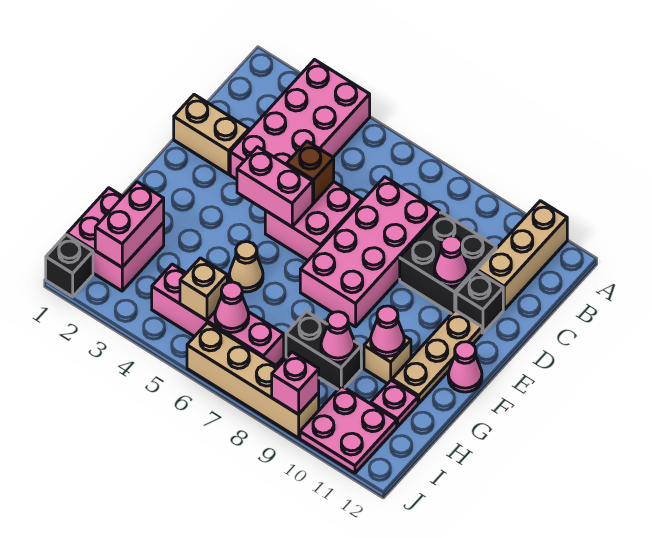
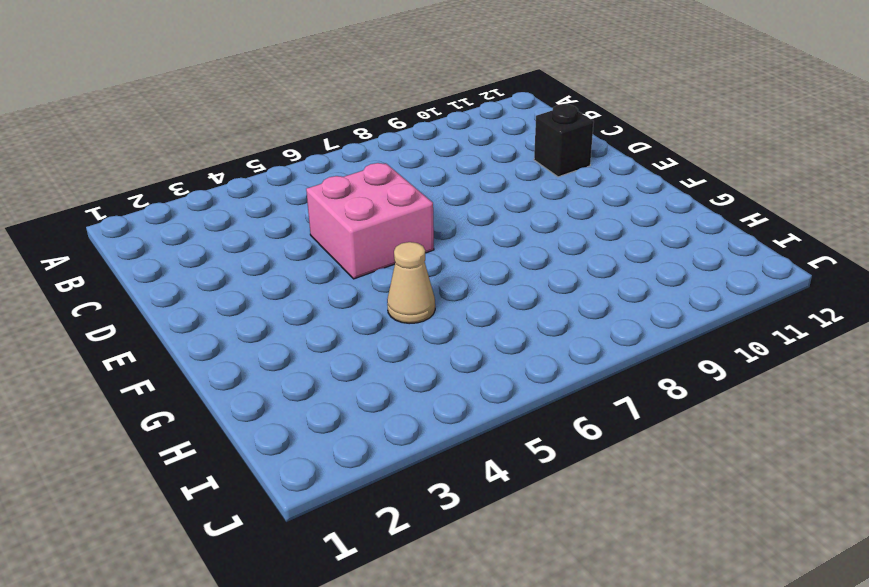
none -> pink brick A3:D4 level 1
none -> tan brick A11:C11 level 1
none -> pink brick C7:F8 level 1

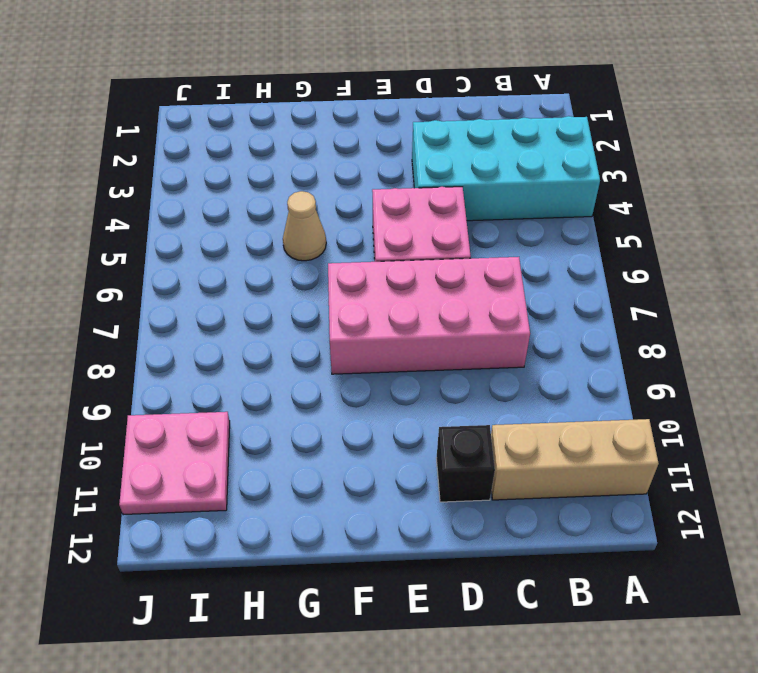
cyan brick A3:D4 level 1 -> pink brick A3:D4 level 1
none -> black brick C9:D10 level 1
none -> tan brick D1:D2 level 1
none -> tan plate E11:G11 level 1

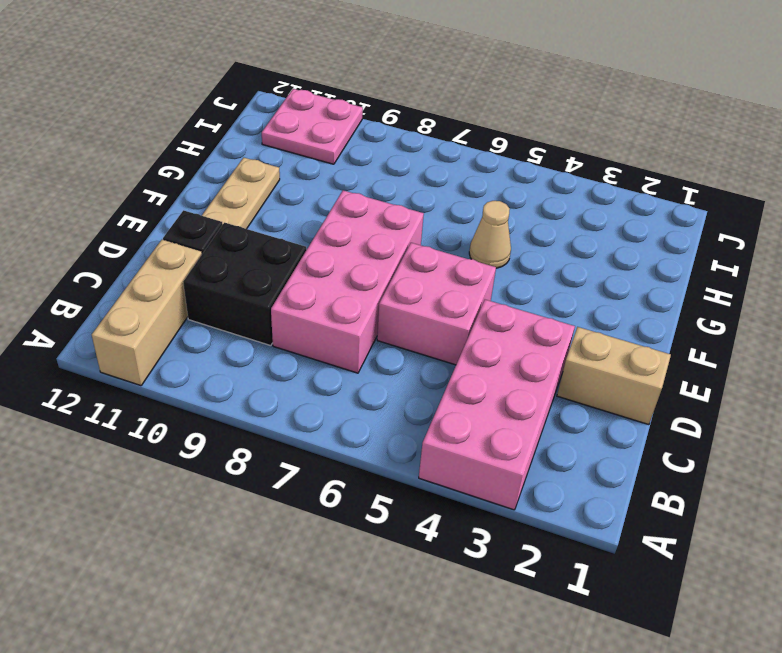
none -> pink cone F12 level 1
none -> tan brick G10 level 1
none -> pink brick H1:I2 level 1

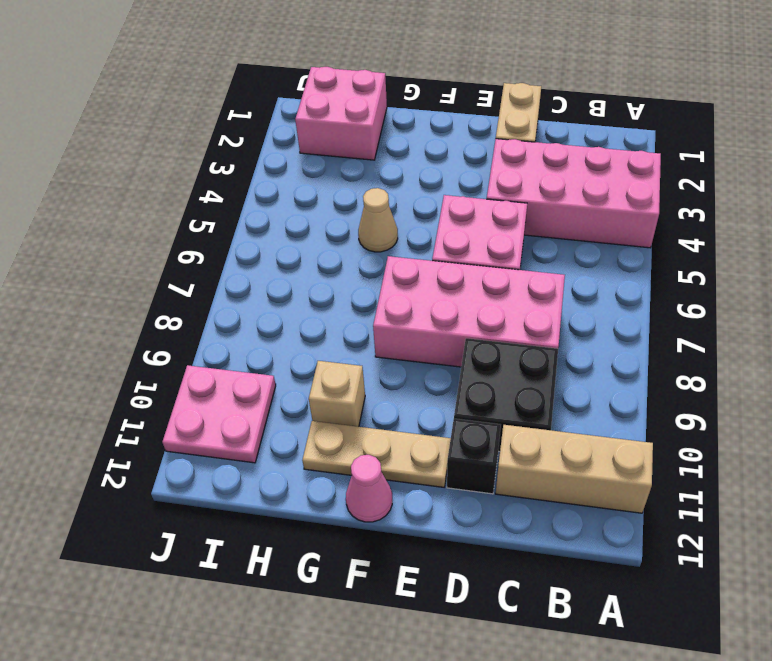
none -> black brick H8:H9 level 1
none -> pink plate H11 level 1
none -> pink brick I4:I7 level 1

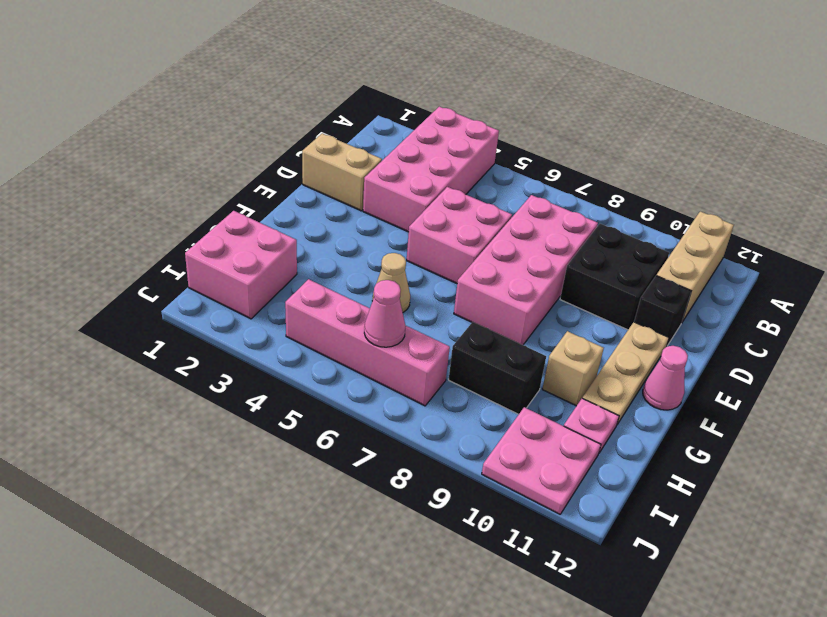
none -> black brick J1 level 1
none -> tan brick J6:J9 level 1
none -> brown brick D5 level 2

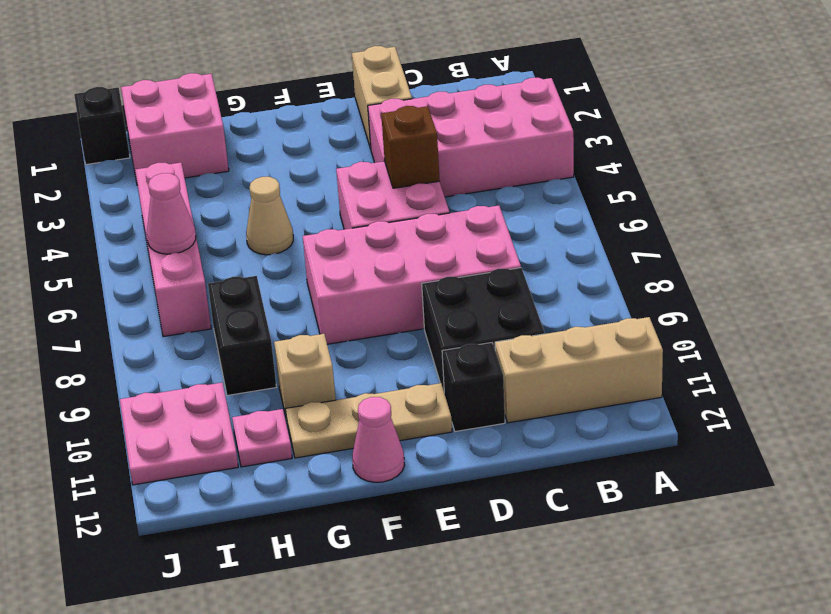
none -> tan brick J6:J9 level 1
none -> pink cone D10 level 2
none -> pink brick E4:E5 level 2

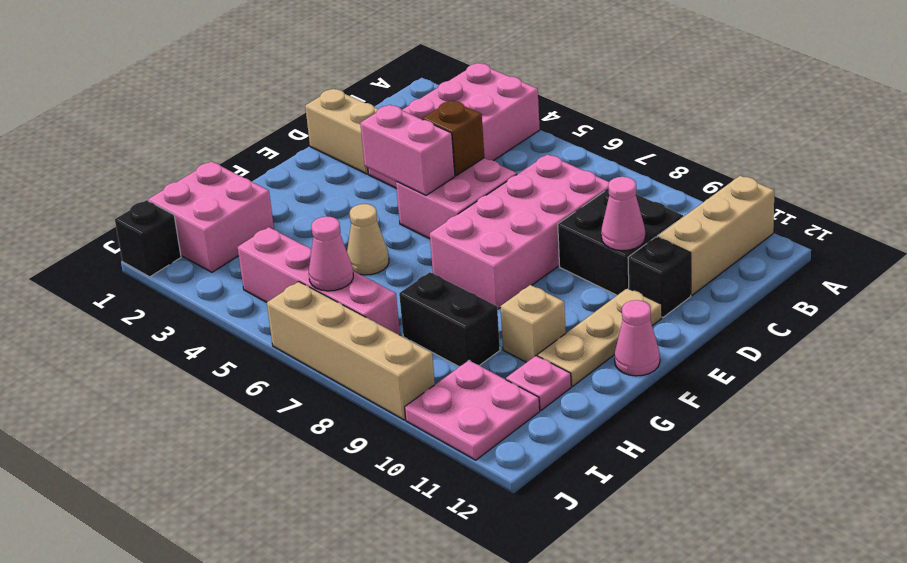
none -> pink cone G10 level 2
none -> pink brick H2:I2 level 2
none -> pink cone H9 level 2

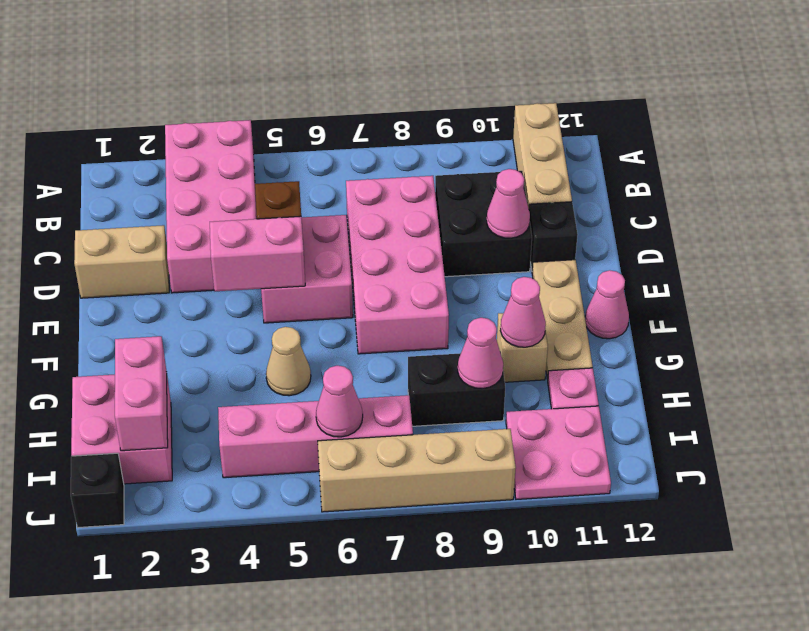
none -> tan brick I5 level 2
none -> pink brick J9 level 2

